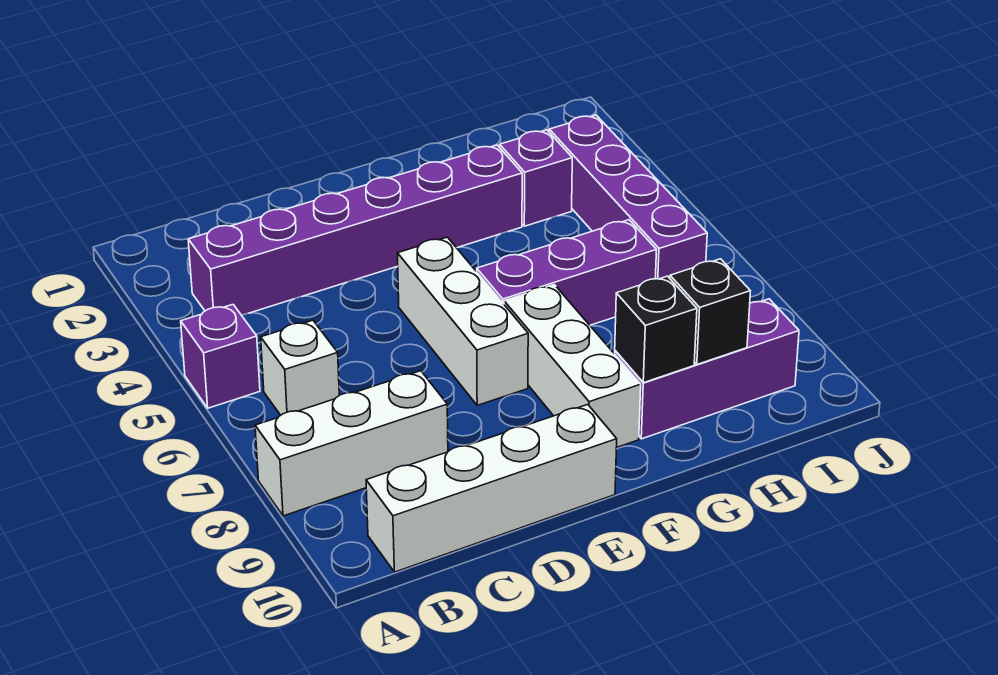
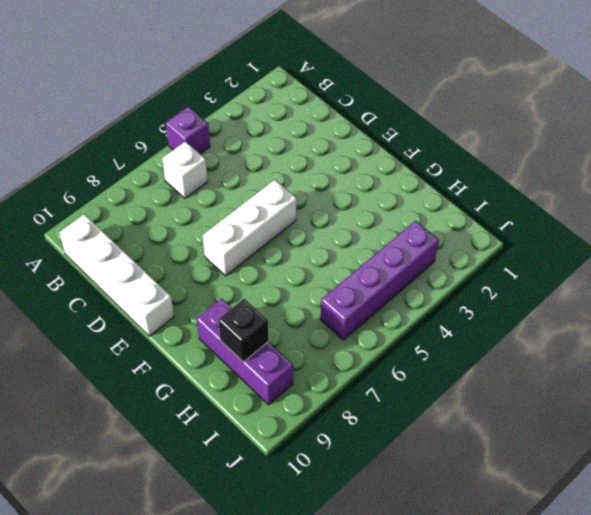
none -> white brick A8:C8 level 1
none -> purple brick B3:G3 level 1
none -> purple brick F6:H6 level 1

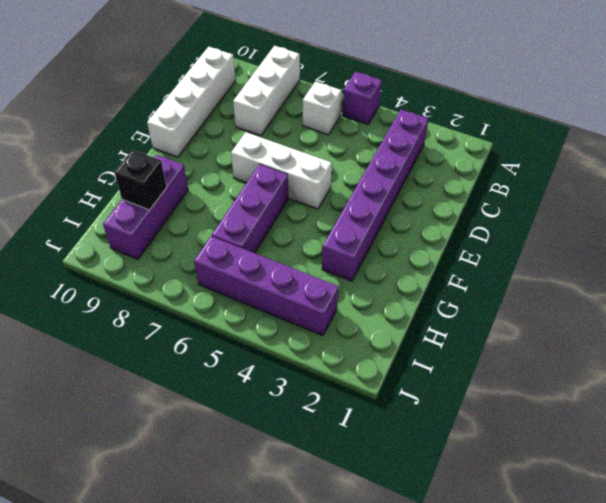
none -> white brick F7:F9 level 1
none -> purple brick H3 level 1
none -> black brick G9 level 2

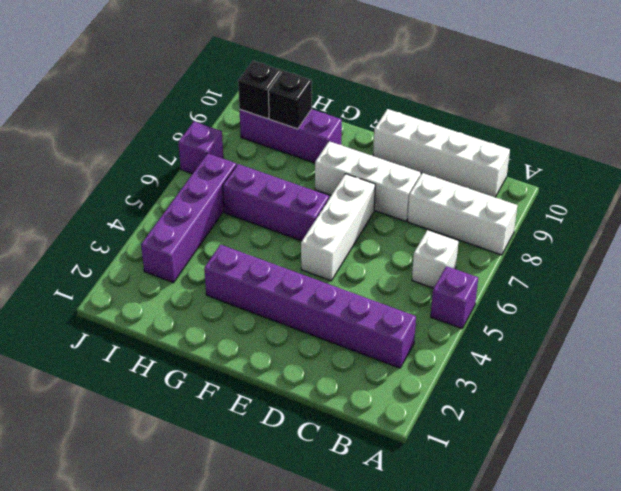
white brick D8:F8 level 1 -> white brick F7:F9 level 1
black brick I9 level 2 -> black brick G9 level 2
purple brick J7 level 1 -> purple brick H3 level 1

